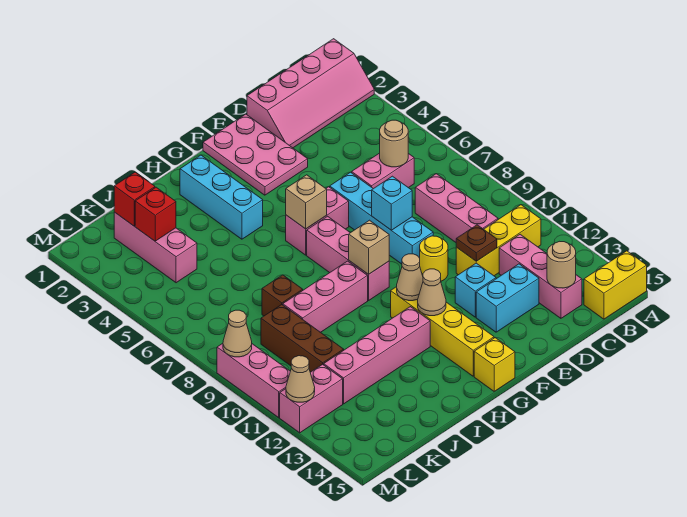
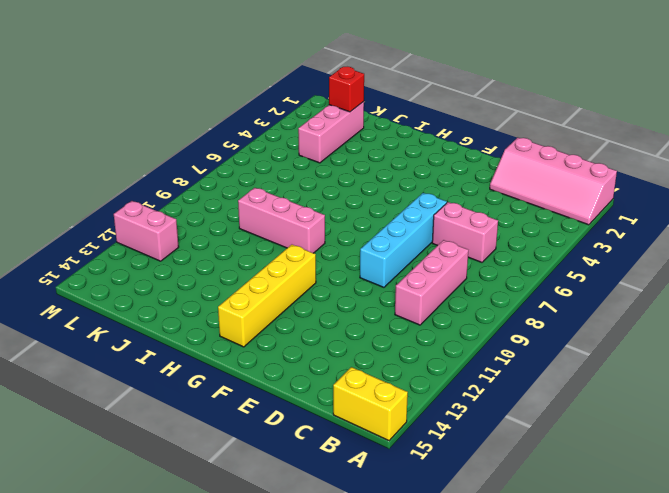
none -> yellow brick B11:D11 level 1
none -> pink brick C12:C14 level 1
none -> cyan brick D13:E13 level 1
none -> pink plate E1:F3 level 1

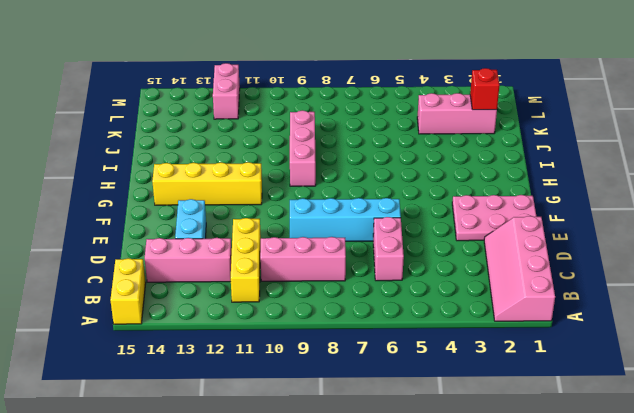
none -> yellow round brick E10 level 1
none -> cyan brick E12 level 1
none -> pink brick F6:G6 level 1
none -> pink brick G7:G9 level 1

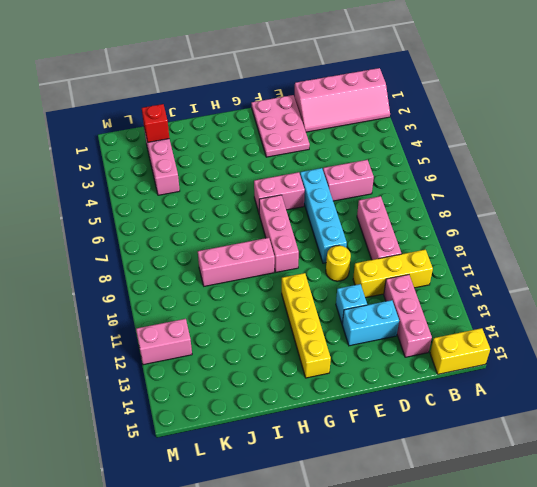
none -> yellow brick G15 level 1
none -> cyan brick H2:H4 level 1
none -> pink brick H12:K12 level 1
none -> brown brick J8 level 1

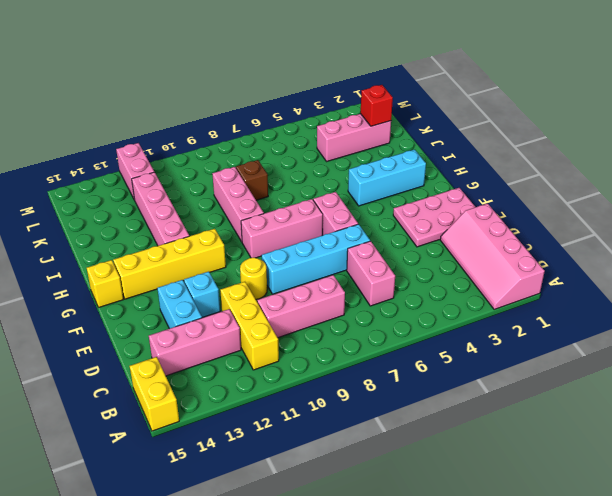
none -> brown brick K9:K11 level 1
none -> pink brick M9:M11 level 1
none -> tan round brick C6 level 2
none -> tan round brick C14 level 2

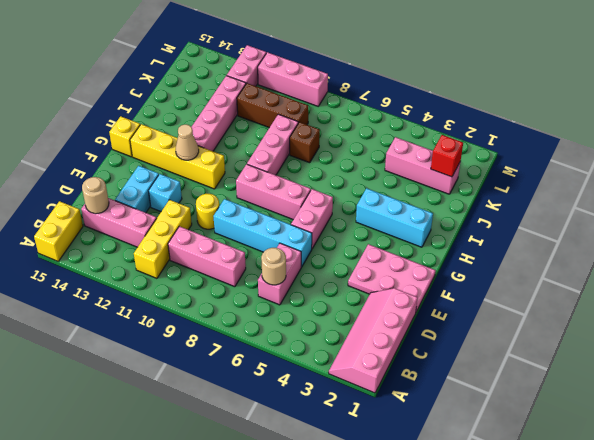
none -> brown plate D11 level 2
none -> cyan brick E8 level 2
none -> tan brick G6 level 2
none -> tan brick G9 level 2

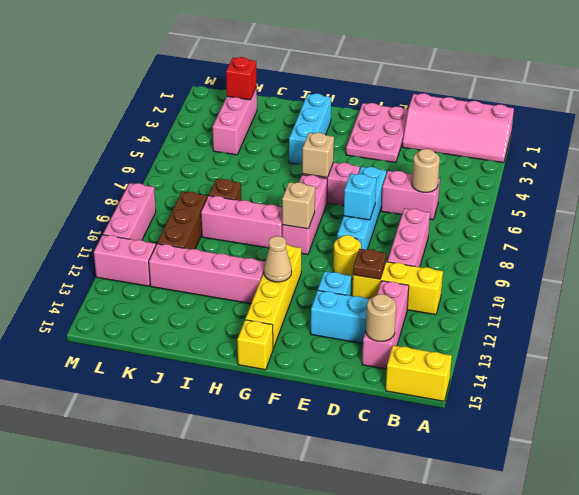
none -> tan cone G11 level 2
none -> red brick K3 level 2
none -> tan cone M9 level 2
none -> tan cone M12 level 2

